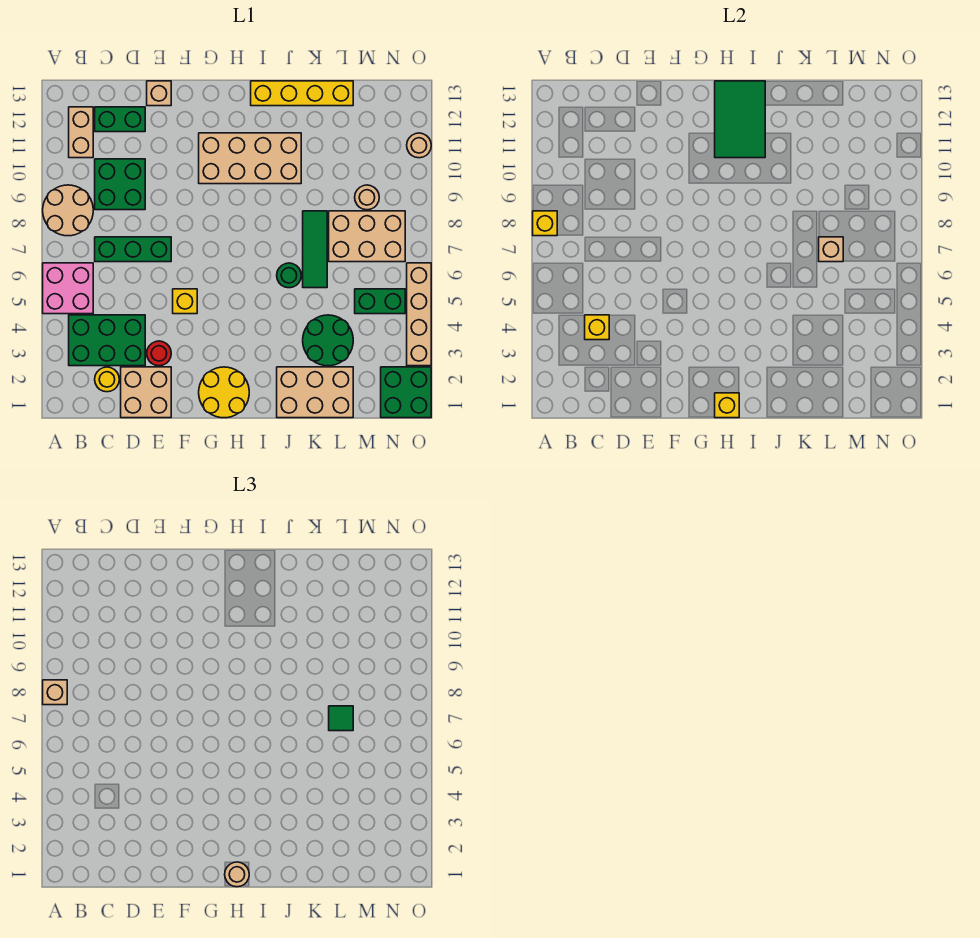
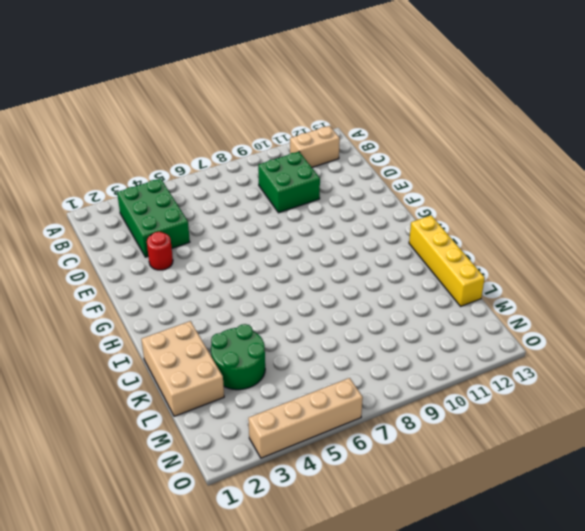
none -> pink brick A5:B6 level 1
none -> tan round brick A8:B9 level 1
none -> yellow round brick C2 level 1
none -> green brick C7:E7 level 1

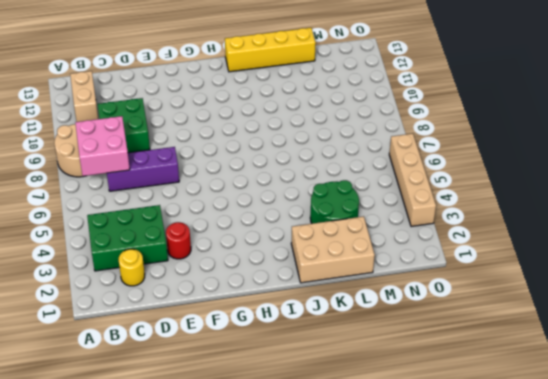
pink brick B7:C8 level 2 -> pink brick A5:B6 level 1
purple brick C7:E7 level 1 -> green brick C7:E7 level 1
none -> green brick C12:D12 level 1
none -> tan brick D1:E2 level 1
none -> tan brick E13 level 1
none -> yellow brick F5 level 1

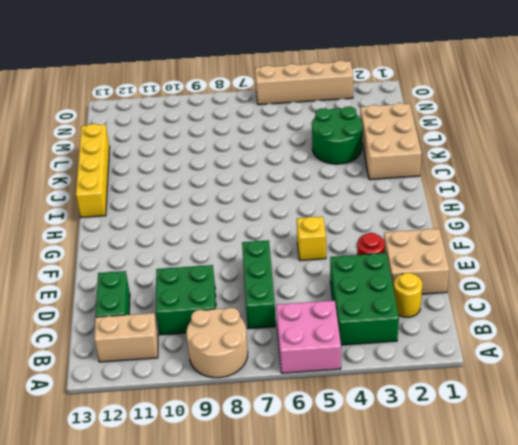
none -> tan brick E13 level 1
none -> yellow round brick G1:H2 level 1
none -> tan brick G10:J11 level 1
none -> green round brick J6 level 1

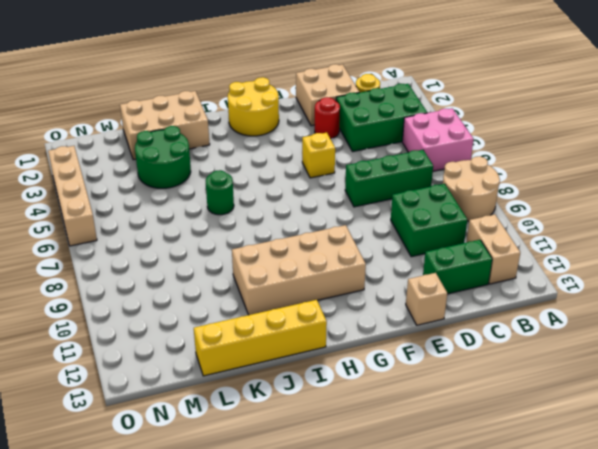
none -> green tile K6:K8 level 1
none -> tan brick L7:N8 level 1
none -> green brick M5:N5 level 1
none -> tan round brick M9 level 1

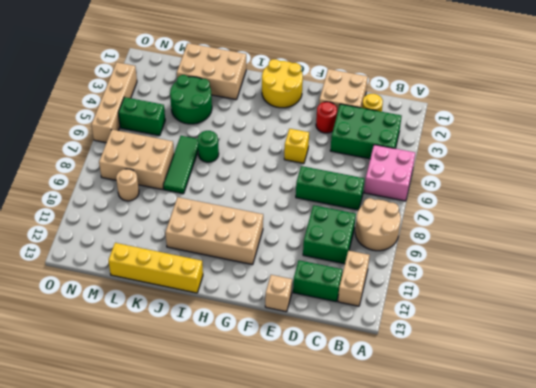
none -> green brick N1:O2 level 1
none -> tan round brick O11 level 1
none -> yellow brick A8 level 2
none -> yellow brick C4 level 2

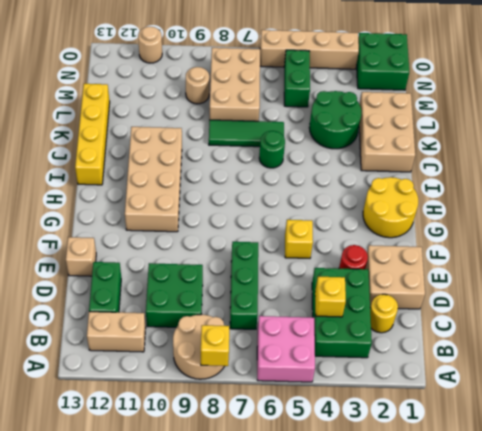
none -> yellow brick H1 level 2
none -> green tile H11:I13 level 2
none -> tan brick L7 level 2
none -> tan brick A8 level 3

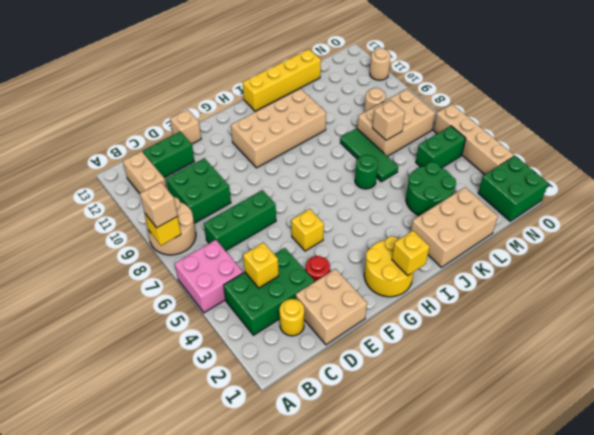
none -> green tile H11:I13 level 2
none -> tan round brick H1 level 3
none -> green tile L7 level 3

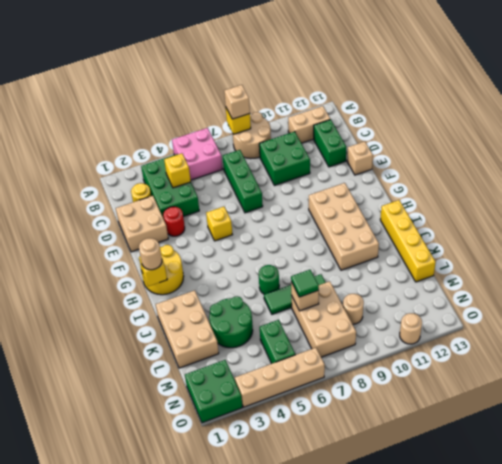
none -> green tile H11:I13 level 2

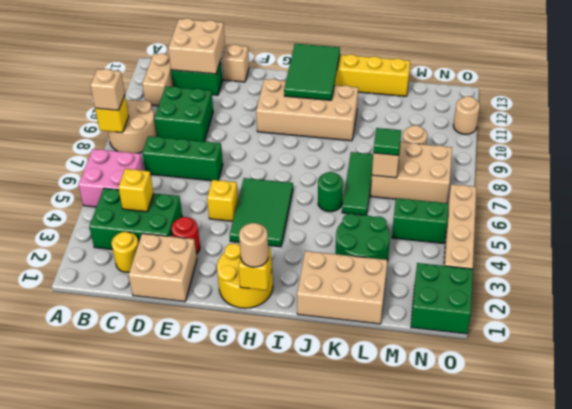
tan brick C12:D13 level 2 -> none
green tile G4:H6 level 1 -> none

